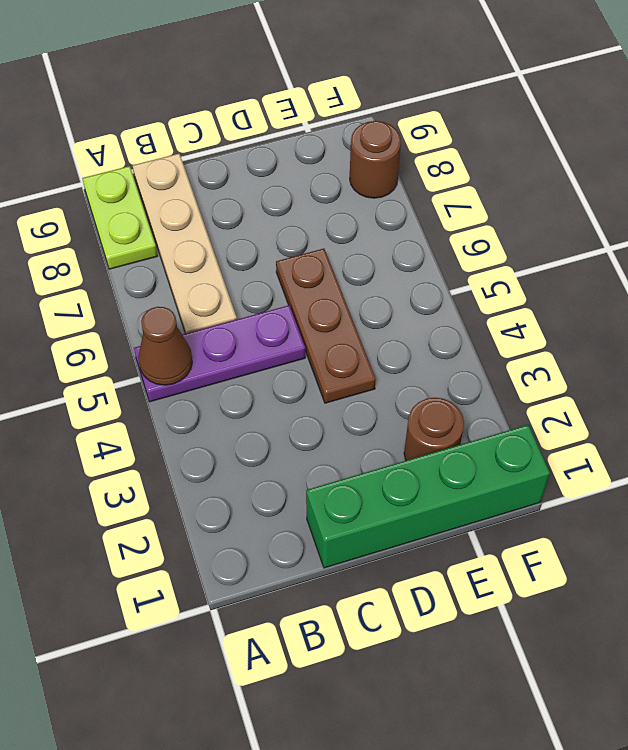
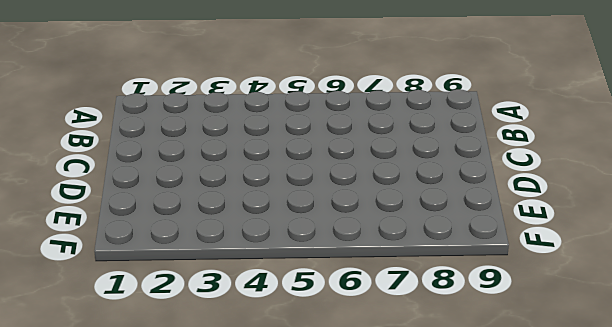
none -> purple plate A5:C5 level 1
none -> lime plate A8:A9 level 1

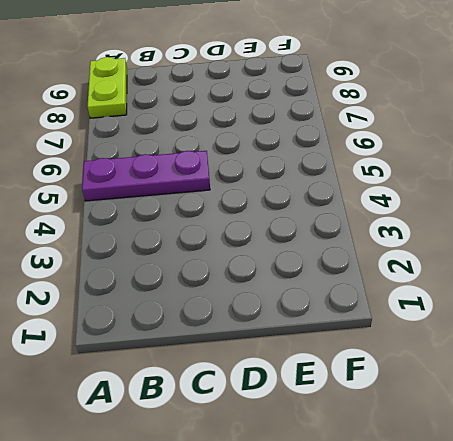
none -> tan plate B6:B9 level 1
none -> green brick C1:F1 level 1

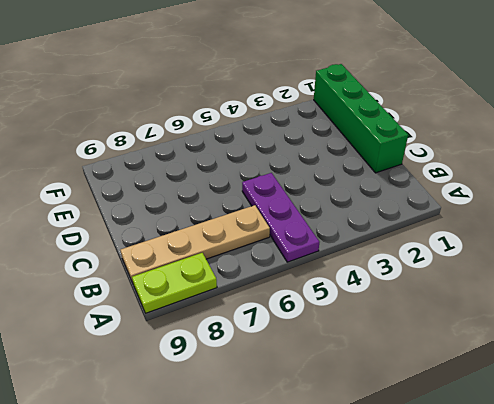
none -> brown plate D4:D6 level 1
none -> brown round brick E2 level 1

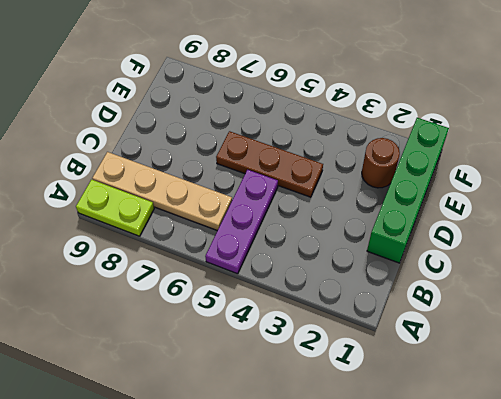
none -> brown round brick F8 level 1
none -> brown cone A5 level 2

